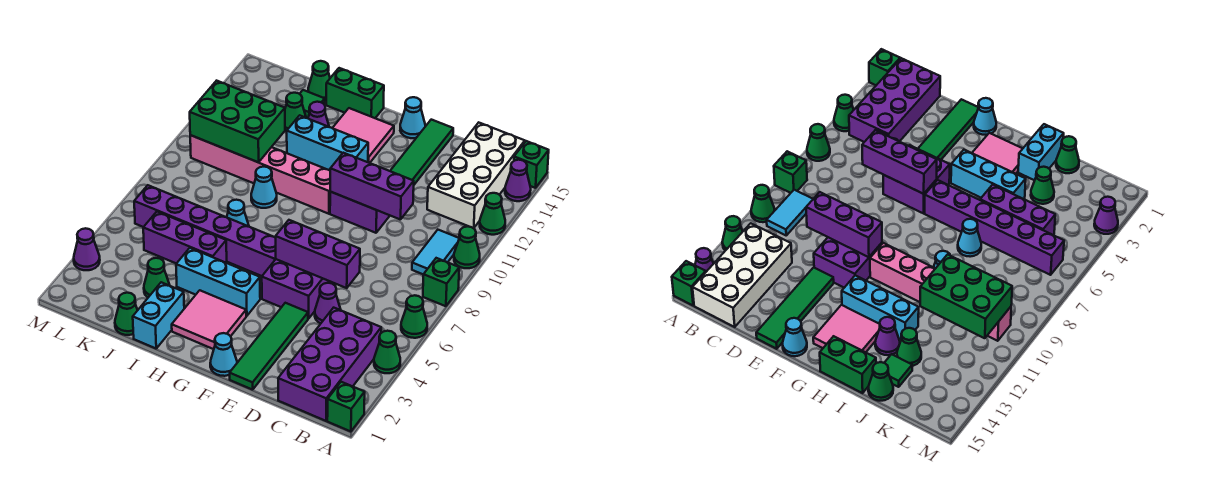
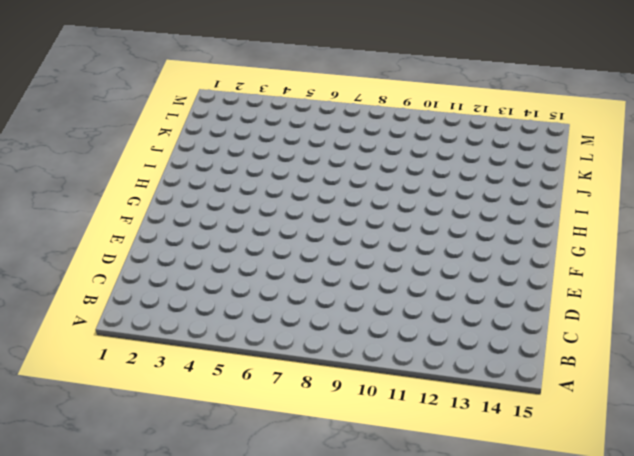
none -> green brick A1 level 1
none -> green cone A4 level 1
none -> green cone A6 level 1
none -> green brick A8 level 1

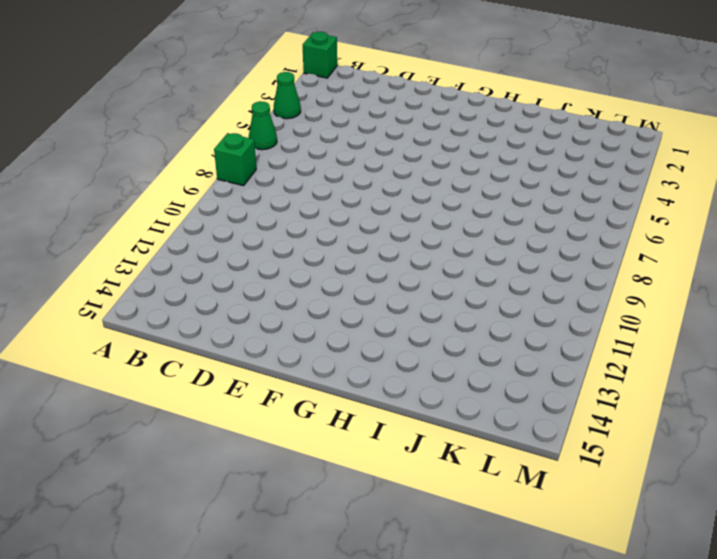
none -> green cone A10 level 1
none -> green cone A12 level 1
none -> purple cone A14 level 1
none -> green brick A15 level 1

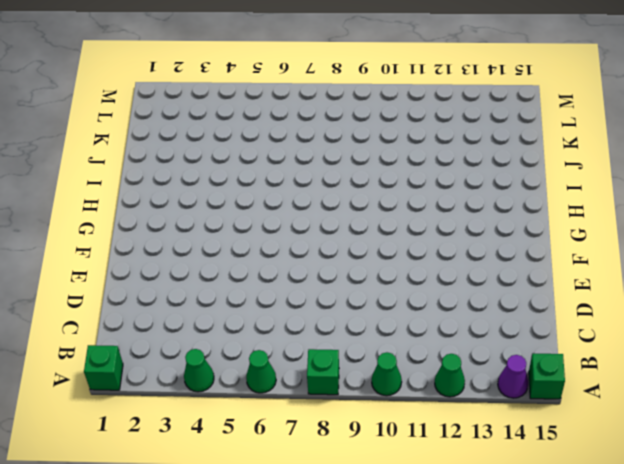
none -> purple brick B1:C4 level 1
none -> cyan tile B9:B10 level 1
none -> white brick B12:C15 level 1
none -> purple cone D5 level 1

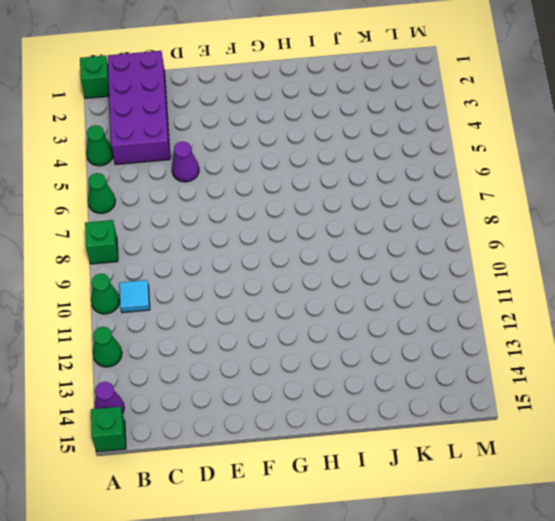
cyan tile B10 level 1 -> cyan tile B9:B10 level 1
none -> white brick B12:C15 level 1
none -> green tile E1:E4 level 1
none -> purple brick E5:F6 level 1
none -> purple brick E10:F11 level 1

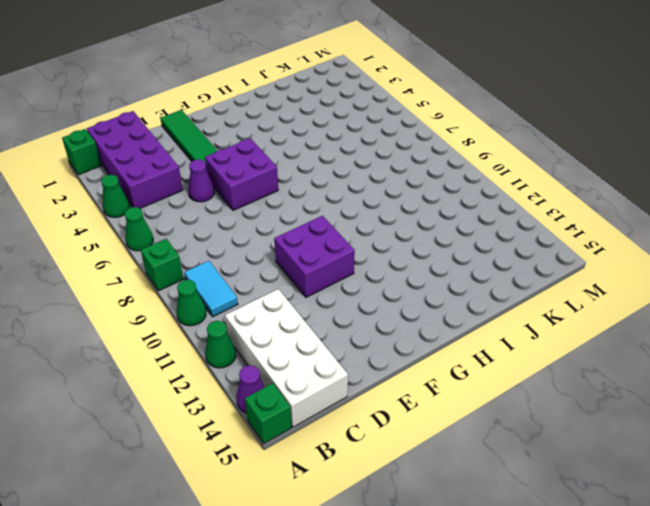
none -> green tile E12:E15 level 1
none -> cyan cone F1 level 1
none -> cyan cone F15 level 1
none -> pink tile G2:H3 level 1

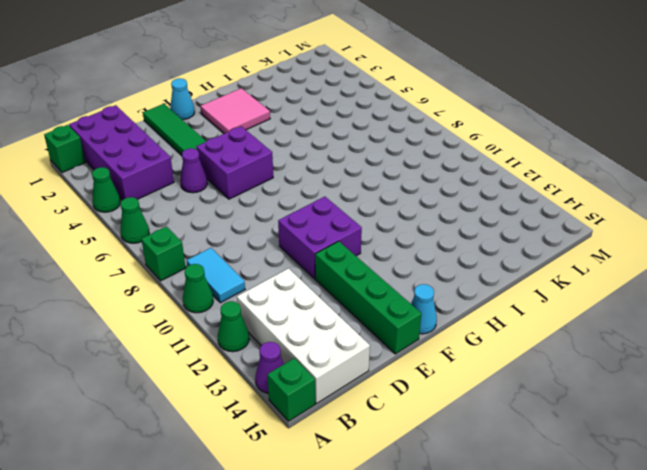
green brick E12:E15 level 1 -> green tile E12:E15 level 1
none -> cyan brick G4:I4 level 1
none -> purple brick G6:L6 level 1
none -> pink brick G10:L10 level 1
none -> cyan brick G12:I12 level 1

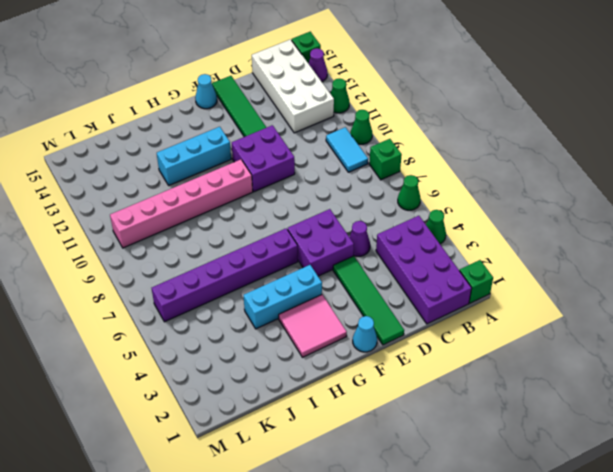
none -> pink tile G13:H14 level 1
none -> green brick H15:I15 level 1
none -> cyan brick I1:I2 level 1
none -> purple brick I5:K5 level 1

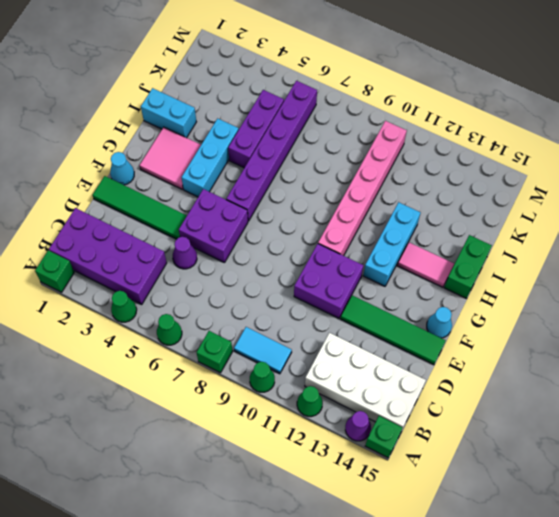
pink tile H13:H14 level 1 -> pink tile G13:H14 level 1
none -> cyan cone I7 level 1
none -> cyan cone I9 level 1
none -> purple cone I13 level 1
none -> green cone J1 level 1

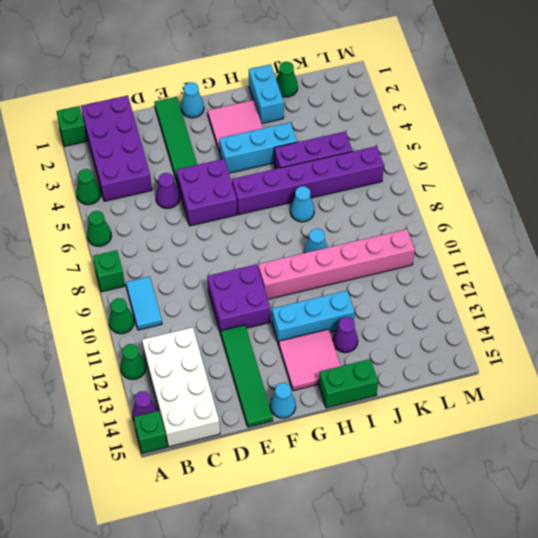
none -> green cone J3 level 1
none -> green cone J13 level 1
none -> green tile J14 level 1
none -> green cone J15 level 1

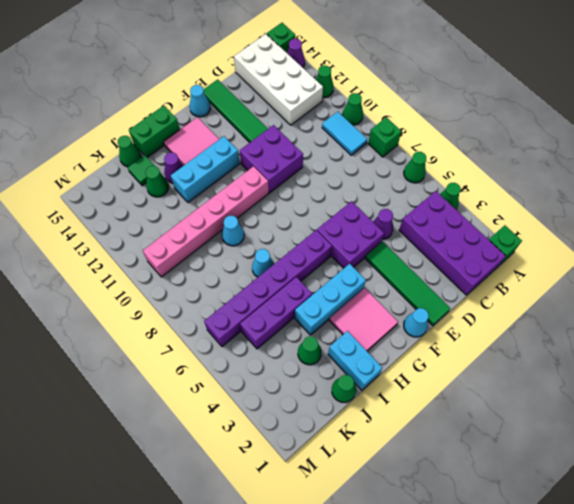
none -> purple cone M3 level 1
none -> purple brick D6:F6 level 2
none -> purple brick D10:F10 level 2
none -> green brick J10:L11 level 2

